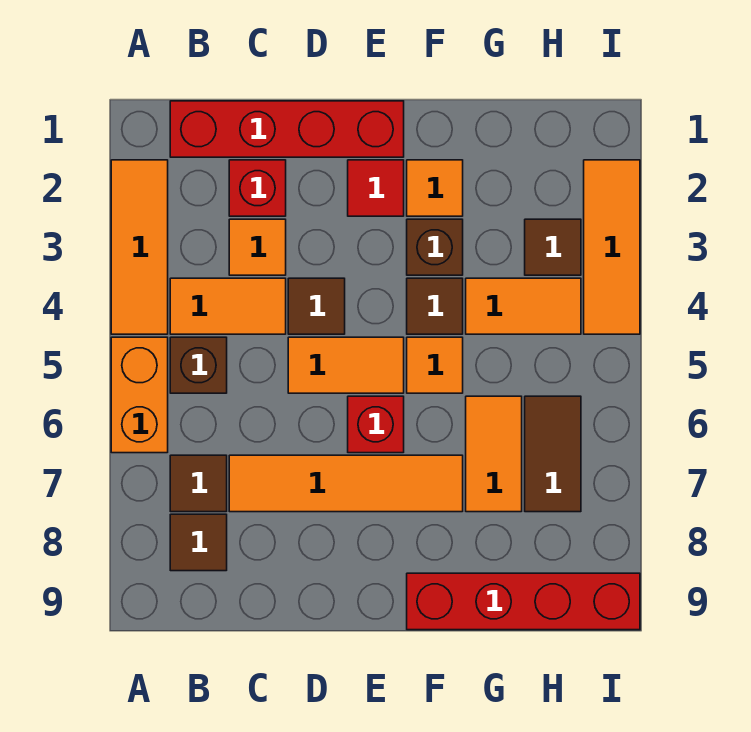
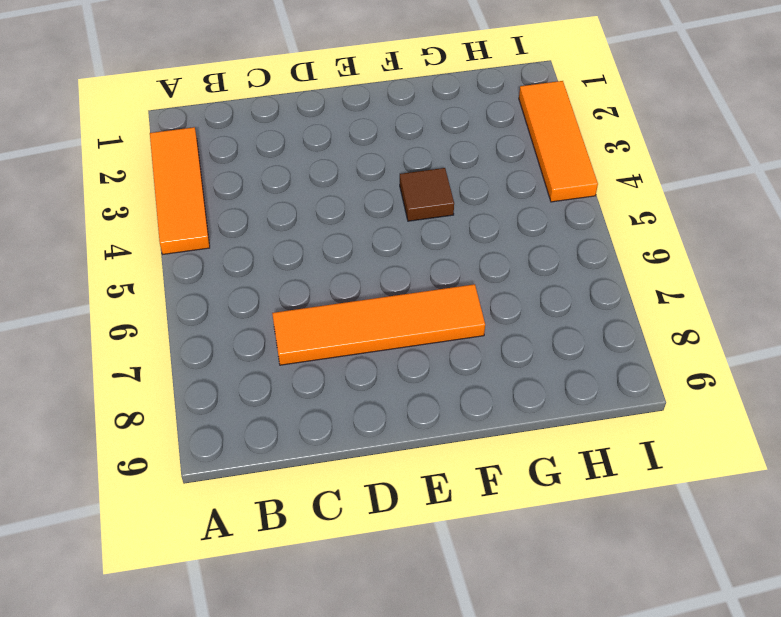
none -> orange brick A5:A6 level 1
none -> red brick B1:E1 level 1
none -> orange tile B4:C4 level 1

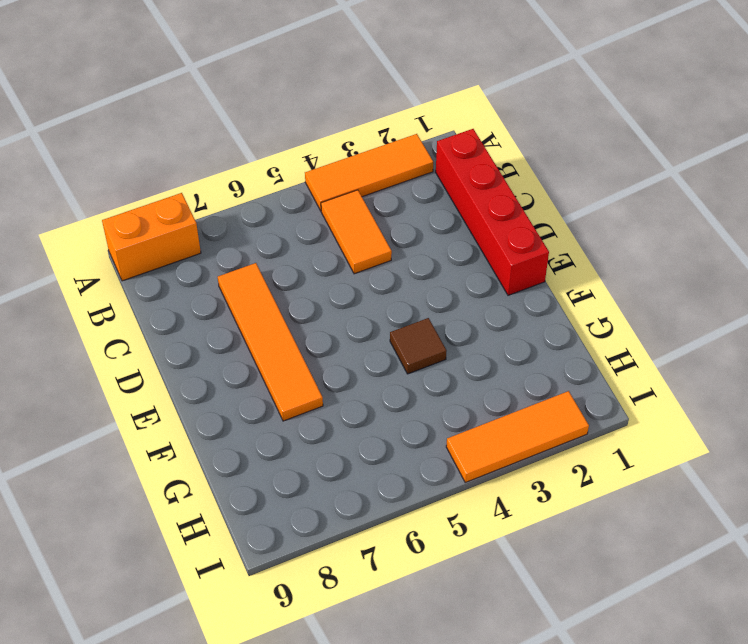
orange brick A8:A9 level 1 -> orange brick A5:A6 level 1
none -> brown brick B5 level 1
none -> brown tile B7 level 1
none -> brown tile B8 level 1

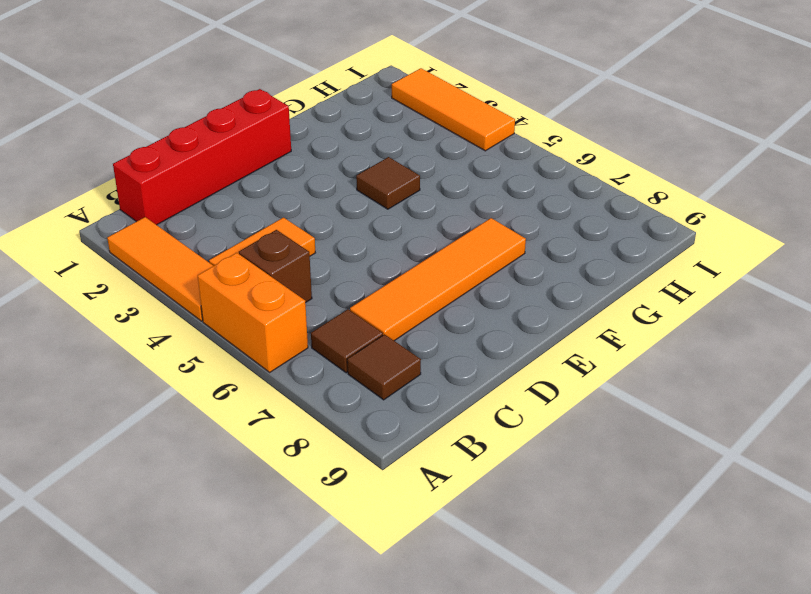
none -> red brick C2 level 1
none -> orange tile C3 level 1
none -> brown tile D4 level 1

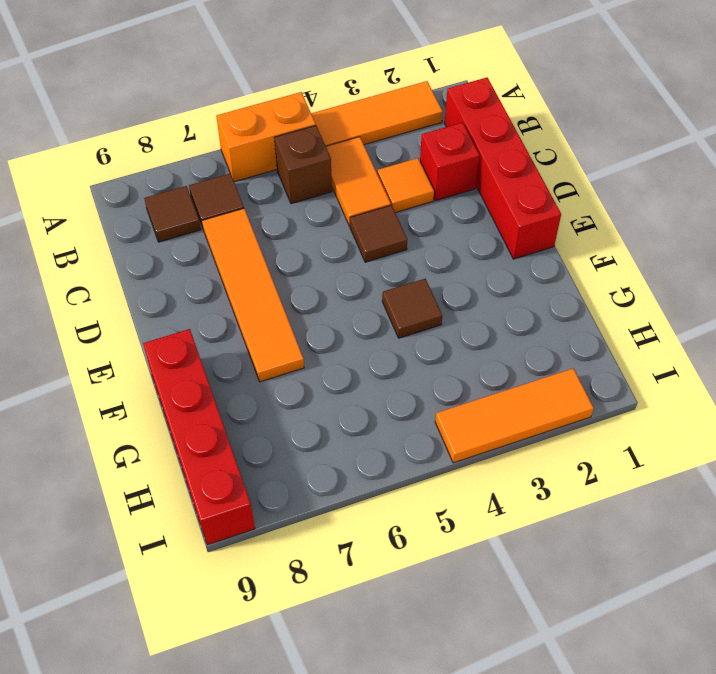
none -> orange tile D5:E5 level 1
none -> red tile E2 level 1
none -> red brick E6 level 1

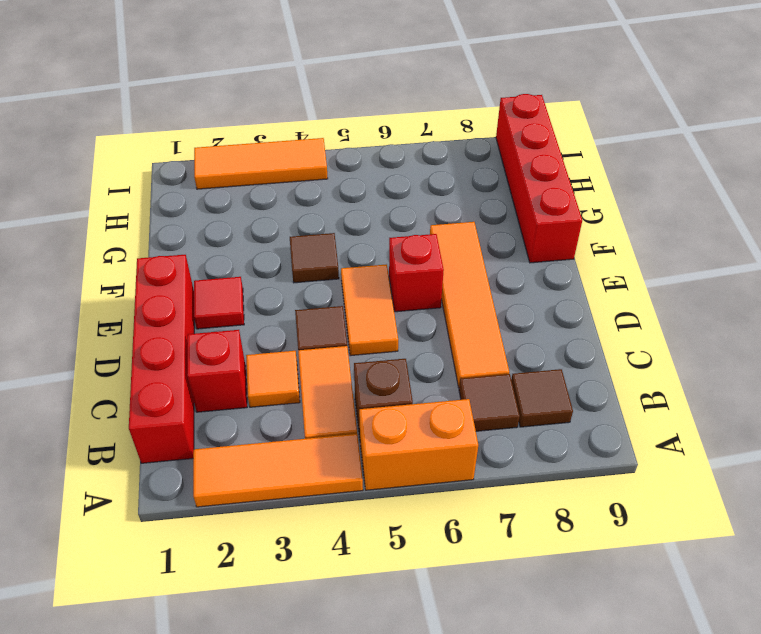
none -> orange tile F2 level 1
none -> brown brick F3 level 1
none -> orange tile F5 level 1

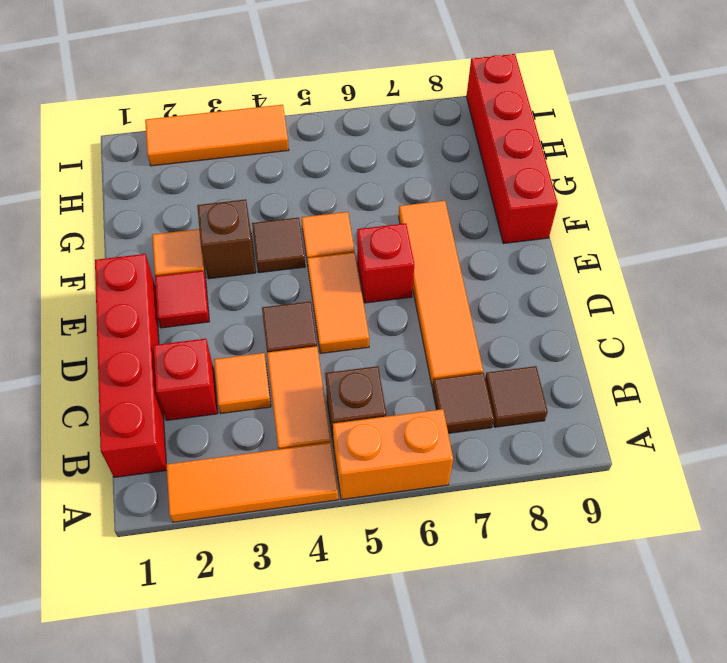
none -> orange tile G4:H4 level 1
none -> orange tile G6:G7 level 1
none -> brown tile H3 level 1

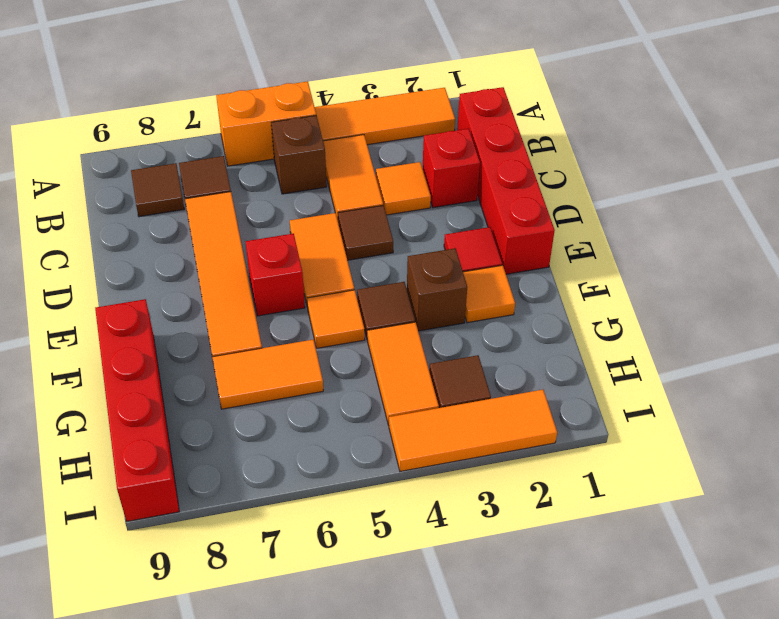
none -> brown tile H6:H7 level 1

